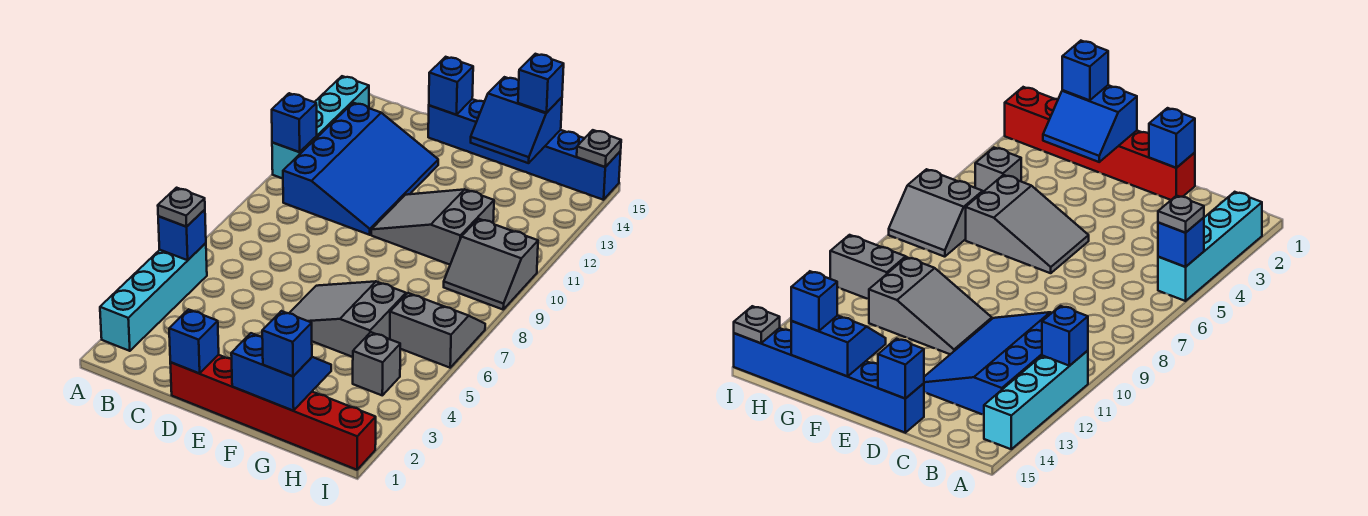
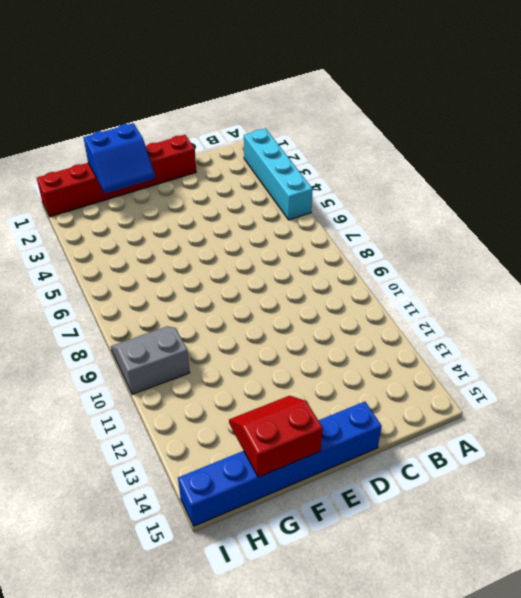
red slope F14:G15 level 2 top 15 -> blue slope F14:G15 level 2 top 15
none -> cyan brick A11:A14 level 1
none -> blue slope B10:D13 level 1 top B
none -> grey slope E5:G6 level 1 top G

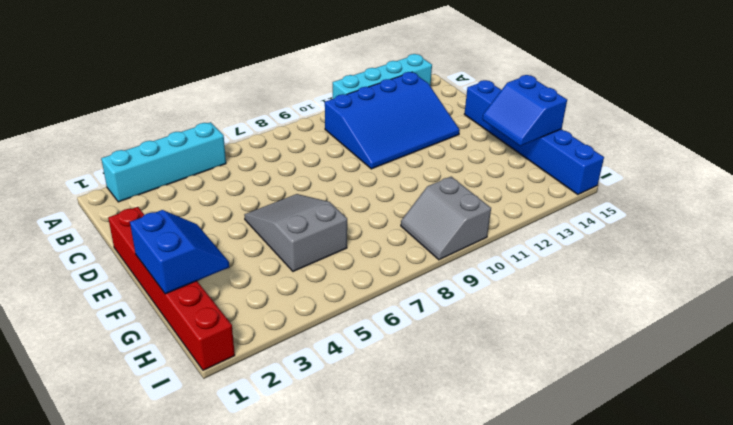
none -> grey slope E10:G11 level 1 top G
none -> grey brick H4 level 1
none -> grey slope H6:I7 level 1 top 6

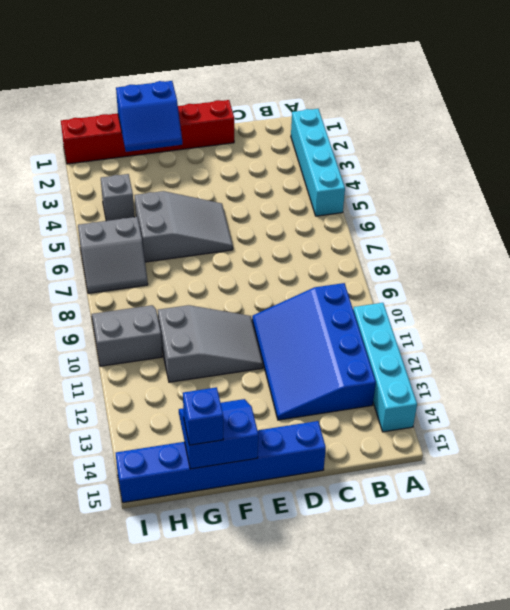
none -> blue brick A5 level 2
none -> blue brick A11 level 2
none -> blue brick D1 level 2

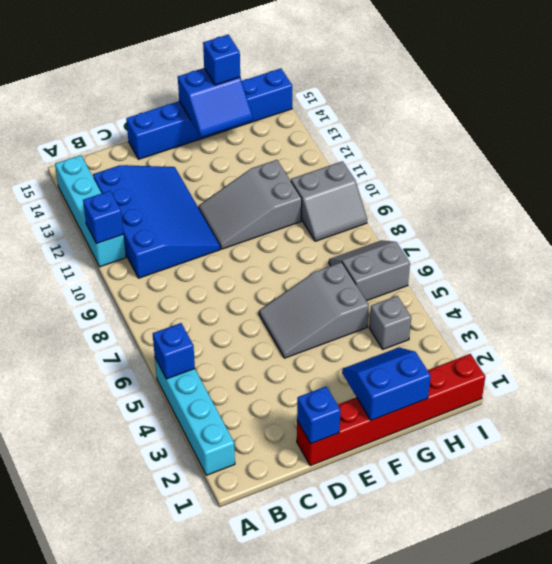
none -> blue brick D15 level 2
none -> grey plate I15 level 2
none -> grey plate A5 level 3

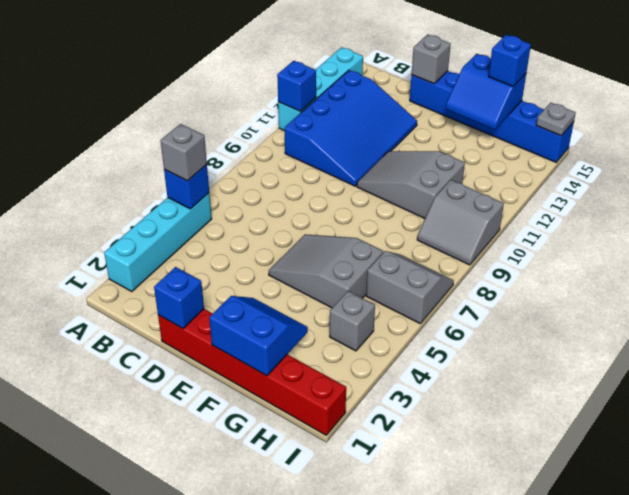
grey brick A5 level 3 -> grey plate A5 level 3
grey brick D15 level 2 -> blue brick D15 level 2
none -> blue brick G1 level 3

